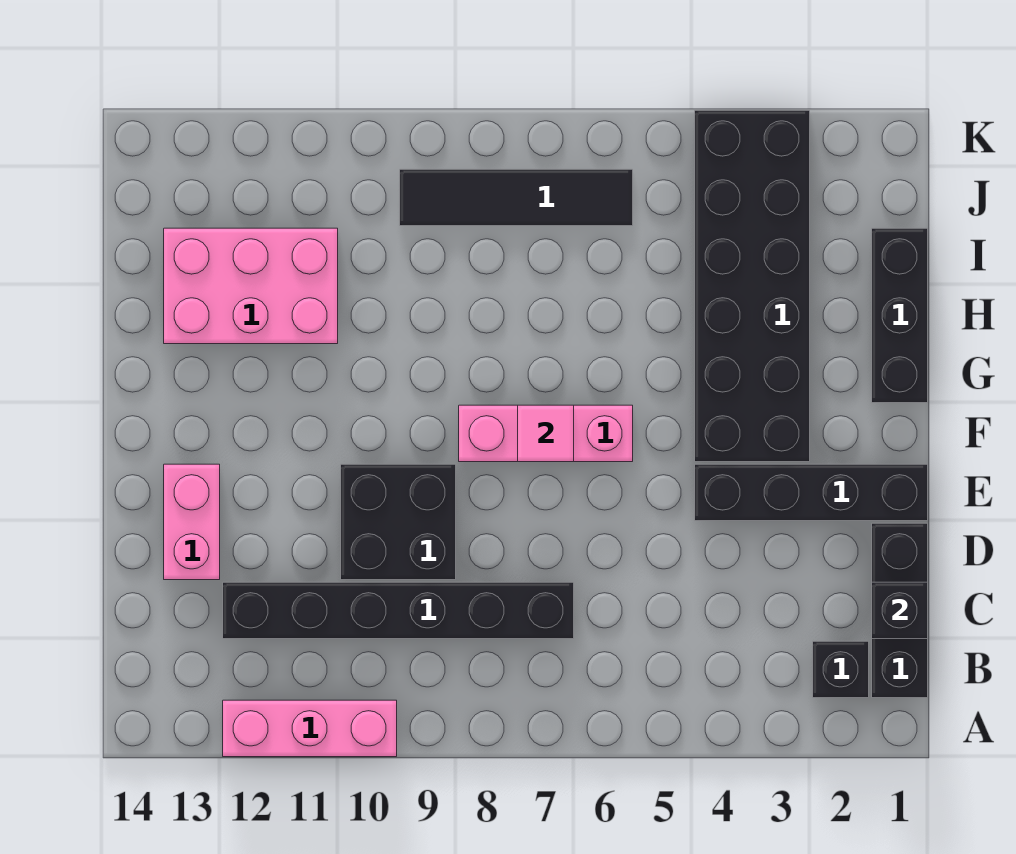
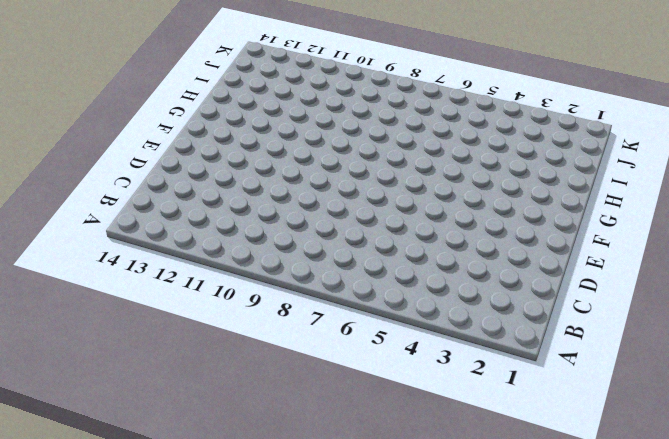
none -> pink brick A10:A12 level 1
none -> black brick B1:D1 level 1
none -> black brick B2 level 1

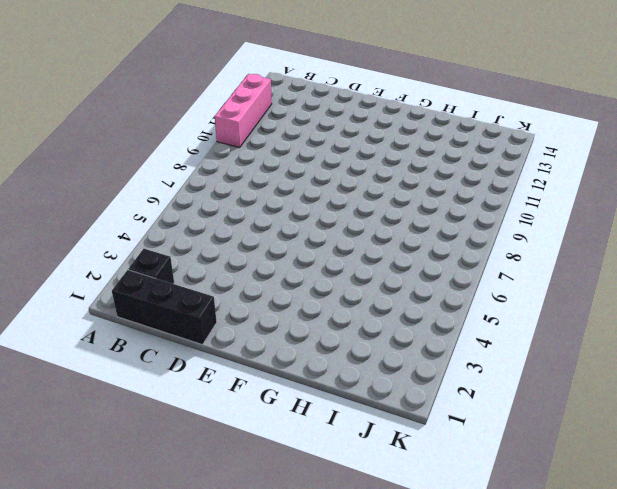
none -> black brick C7:C12 level 1
none -> black brick D9:E10 level 1
none -> pink brick D13:E13 level 1

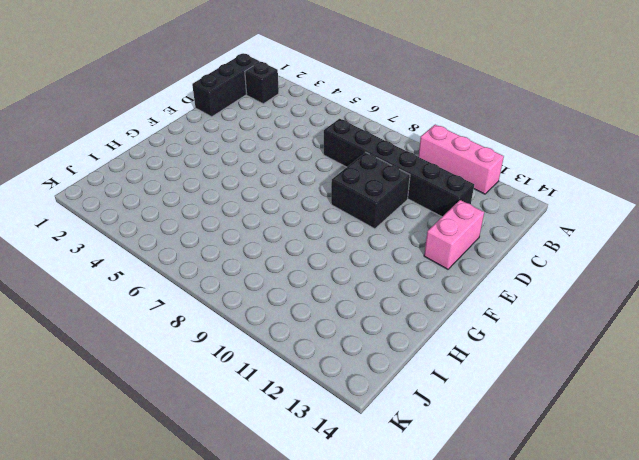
none -> black brick E1:E4 level 1
none -> black brick F3:K4 level 1
none -> pink brick F6:F8 level 1

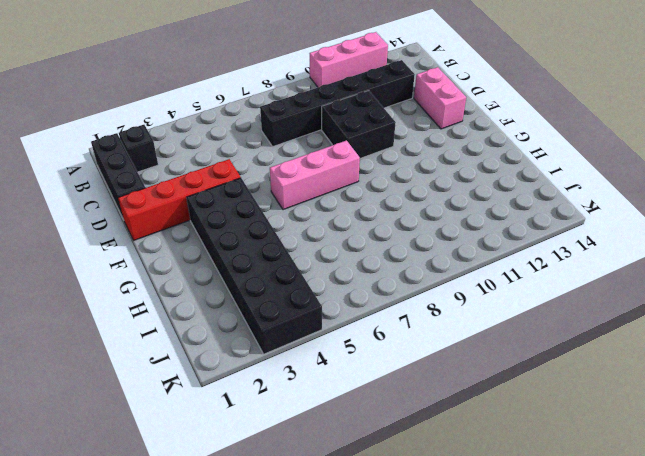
red brick E1:E4 level 1 -> black brick E1:E4 level 1
none -> black brick G1:I1 level 1
none -> pink brick H11:I13 level 1
none -> black tile J6:J9 level 1

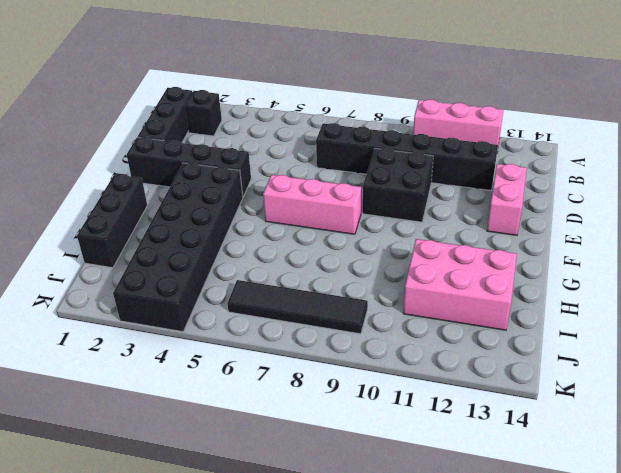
none -> black brick C1 level 2
none -> pink tile F7 level 2

